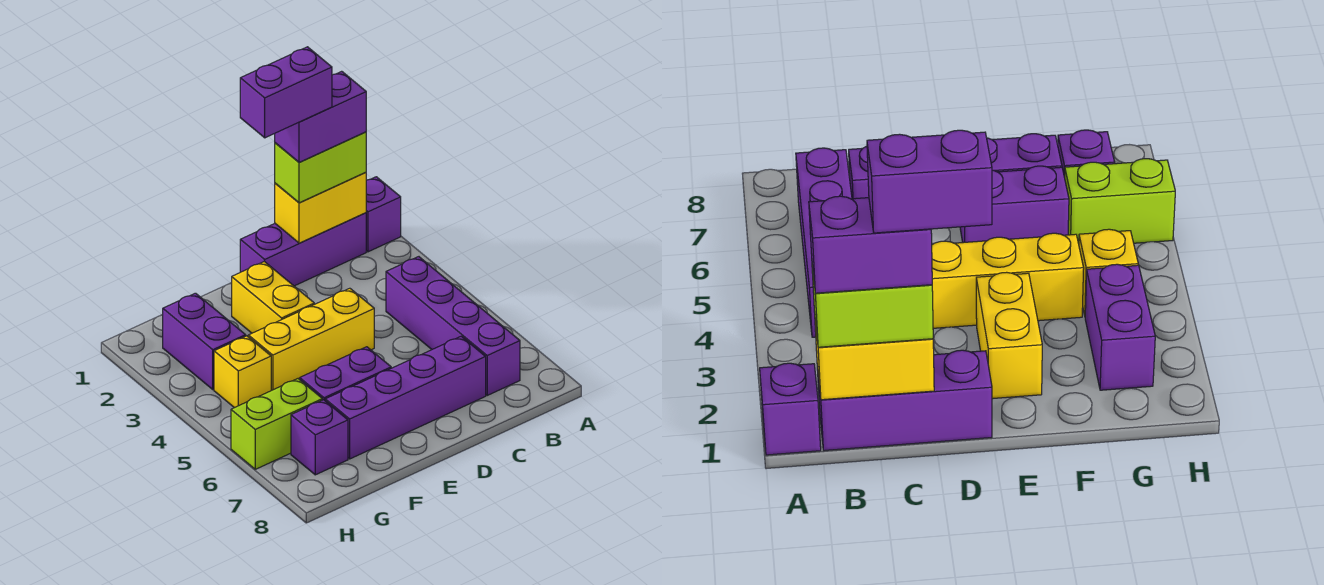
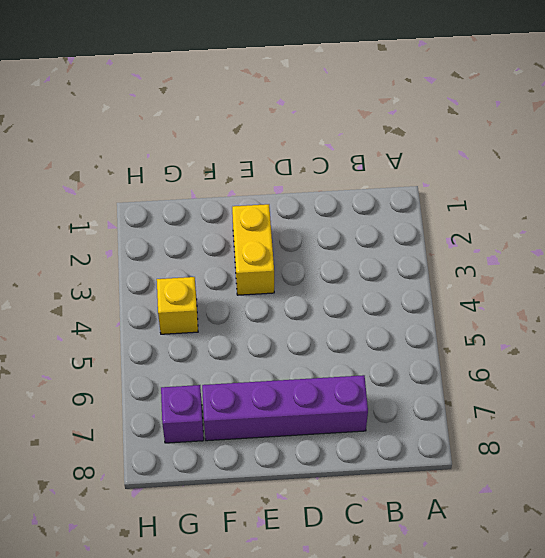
none -> purple brick A1 level 1
none -> purple brick B1:D1 level 1
none -> purple brick B4:B7 level 1

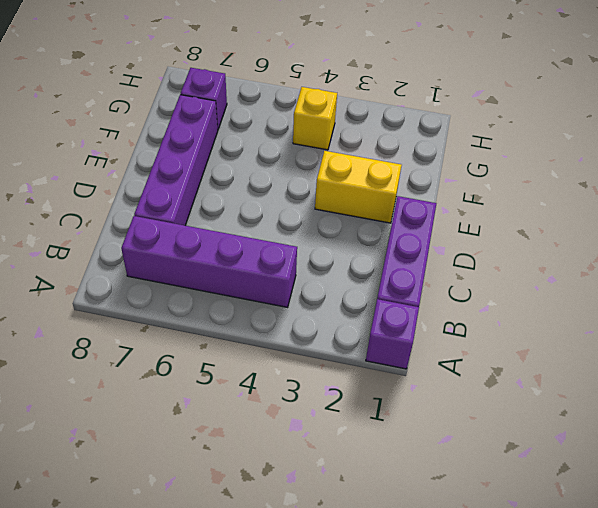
none -> yellow brick D4:F4 level 1
none -> purple brick E6:F6 level 1
none -> purple brick G2:G3 level 1

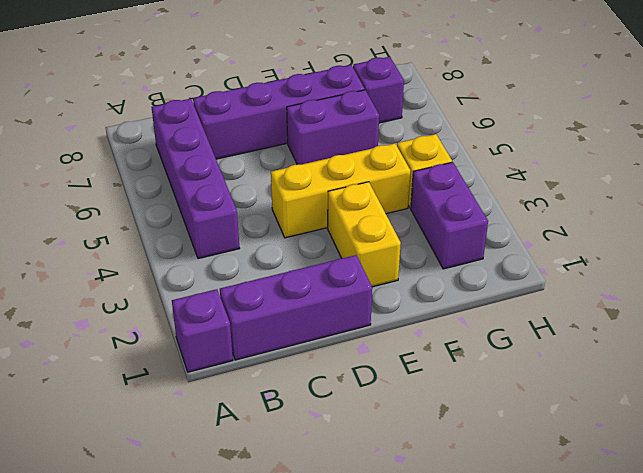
none -> lime brick G6:H6 level 1
none -> yellow brick B1:C1 level 2
none -> lime brick B1:C1 level 3

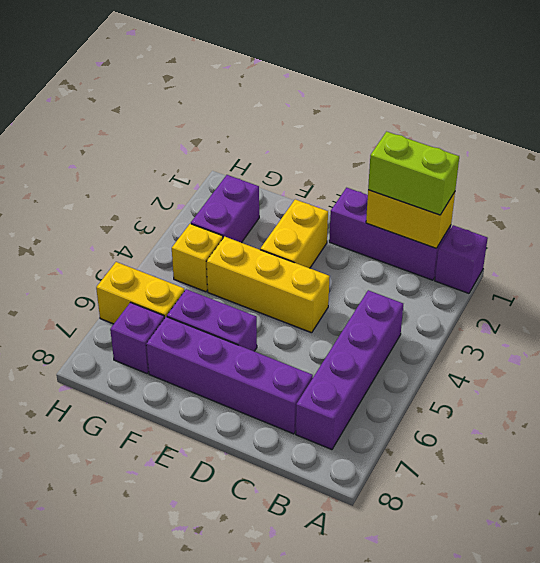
yellow brick G6:H6 level 1 -> lime brick G6:H6 level 1
none -> purple brick B1:C1 level 4
none -> purple brick C1:D1 level 5

